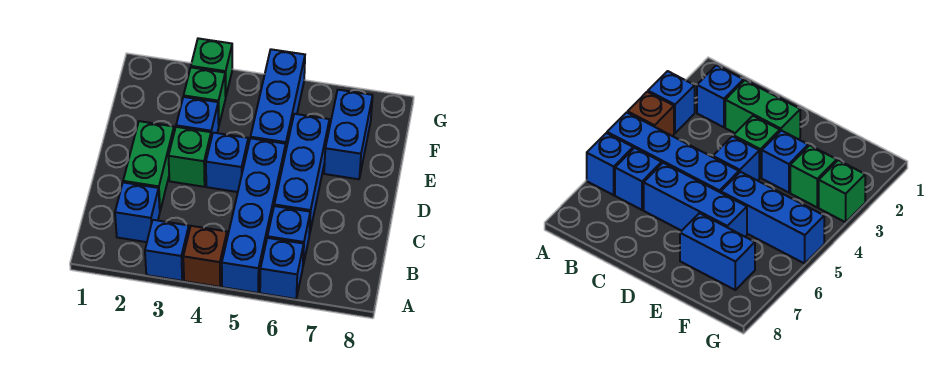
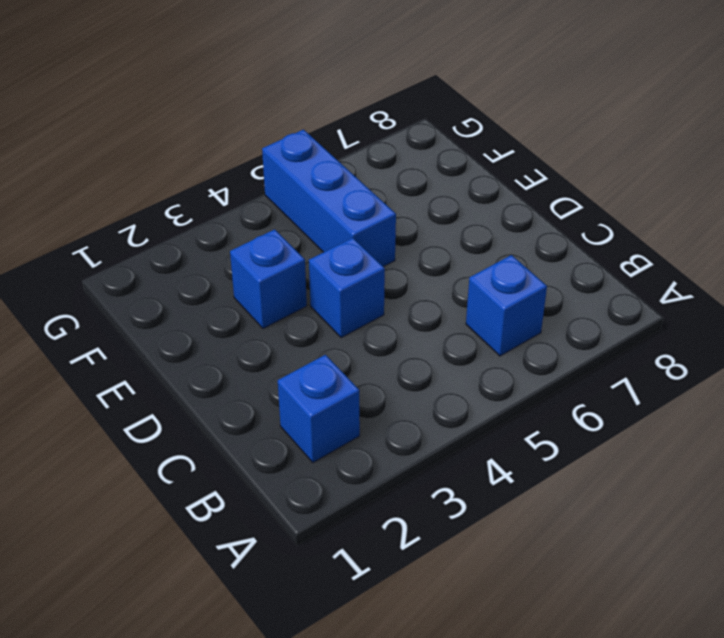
none -> blue brick A3 level 1
none -> brown brick A4 level 1
none -> blue brick A5:D5 level 1

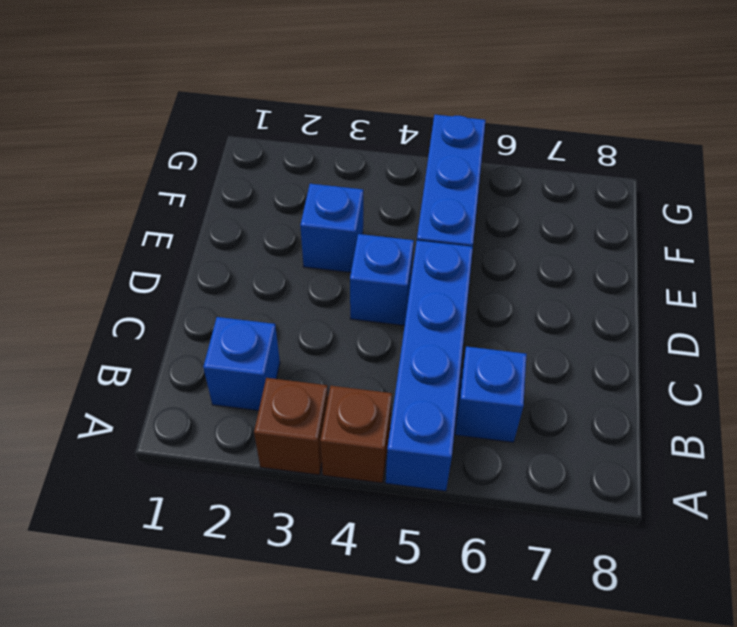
brown brick A3 level 1 -> blue brick A3 level 1
none -> blue brick A6 level 1
none -> green brick C2:D2 level 1
none -> blue brick C6:E6 level 1

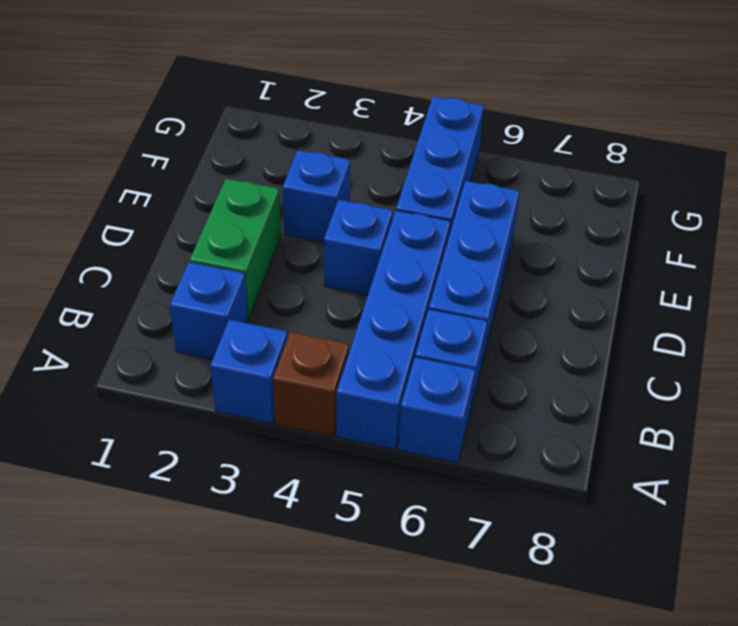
none -> green brick D3 level 1
none -> blue brick E7:F7 level 1
none -> green brick F3 level 1

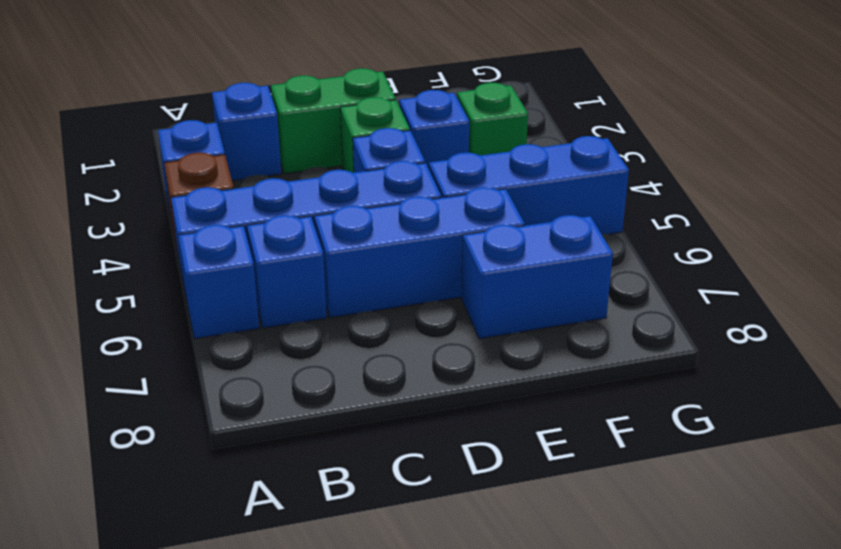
none -> green brick G3 level 1

